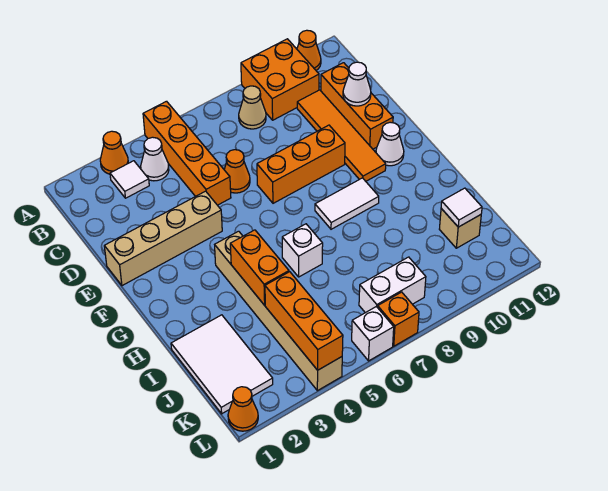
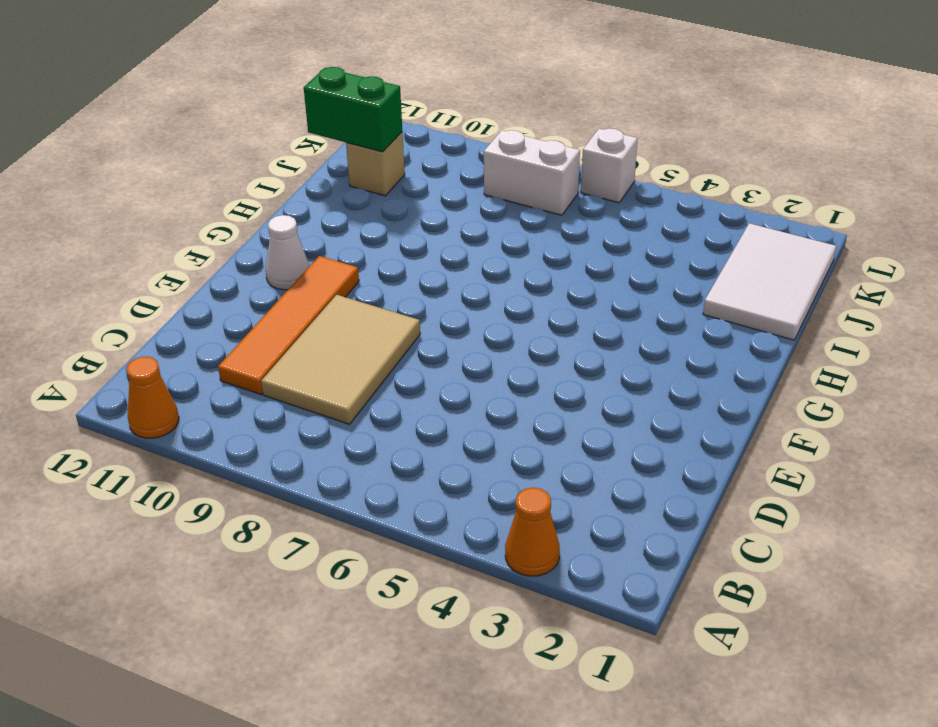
tan tile C8:E9 level 1 -> orange brick E7:E9 level 1
green brick J11:J12 level 2 -> white tile J11 level 2
none -> orange brick A5:D5 level 1
none -> orange brick A9:B10 level 1
none -> white tile B3 level 1

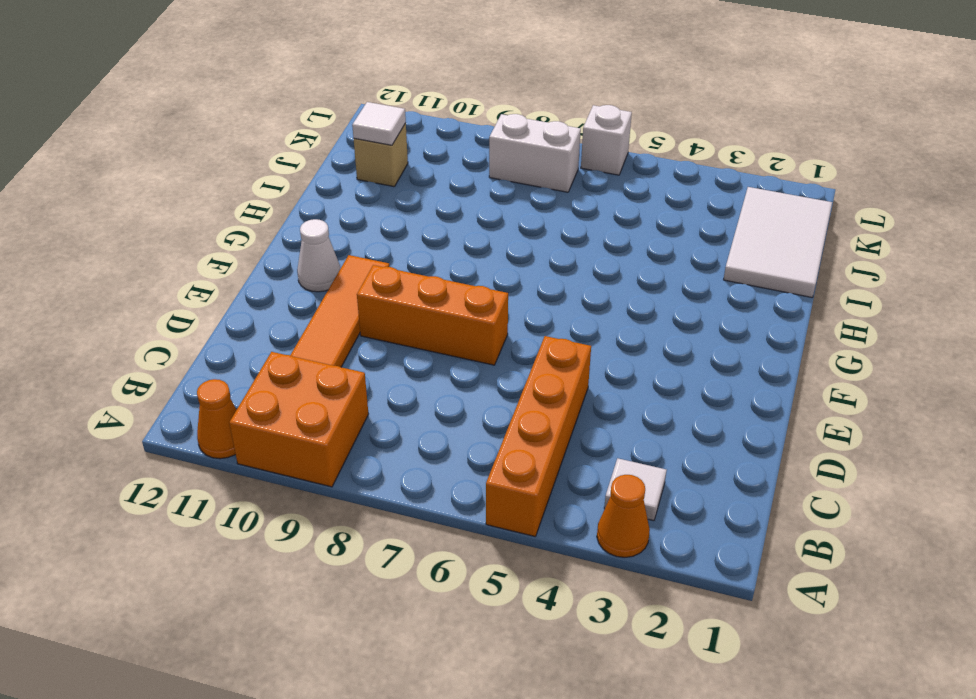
none -> white cone B4 level 1
none -> tan cone B8 level 1
none -> orange brick C11:E11 level 1

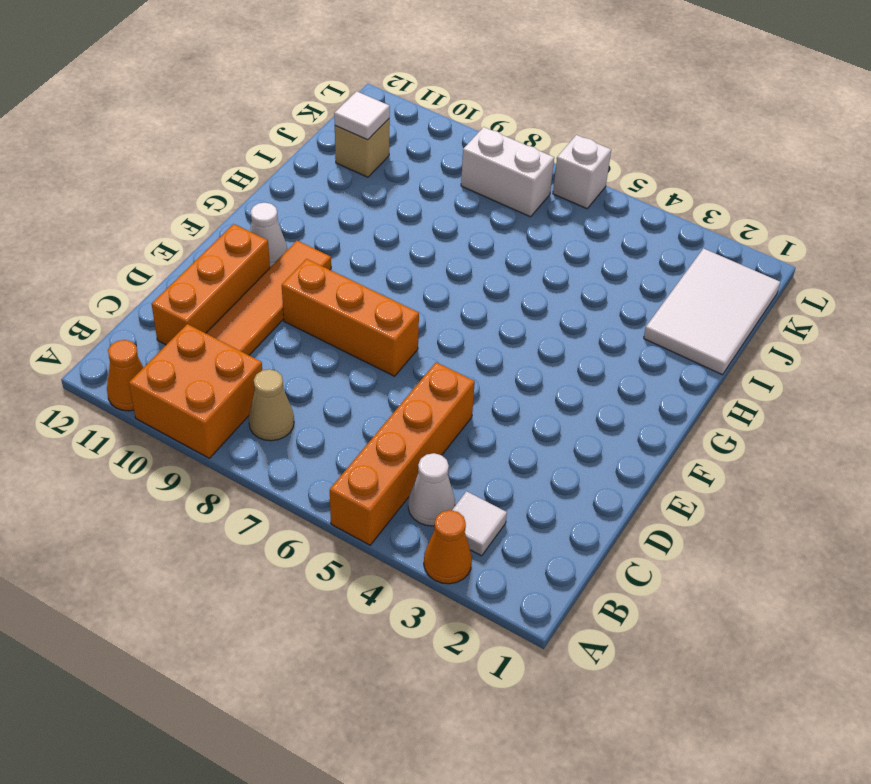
none -> orange cone D6 level 1
none -> tan brick E1:E4 level 1
none -> tan brick G4:L4 level 1

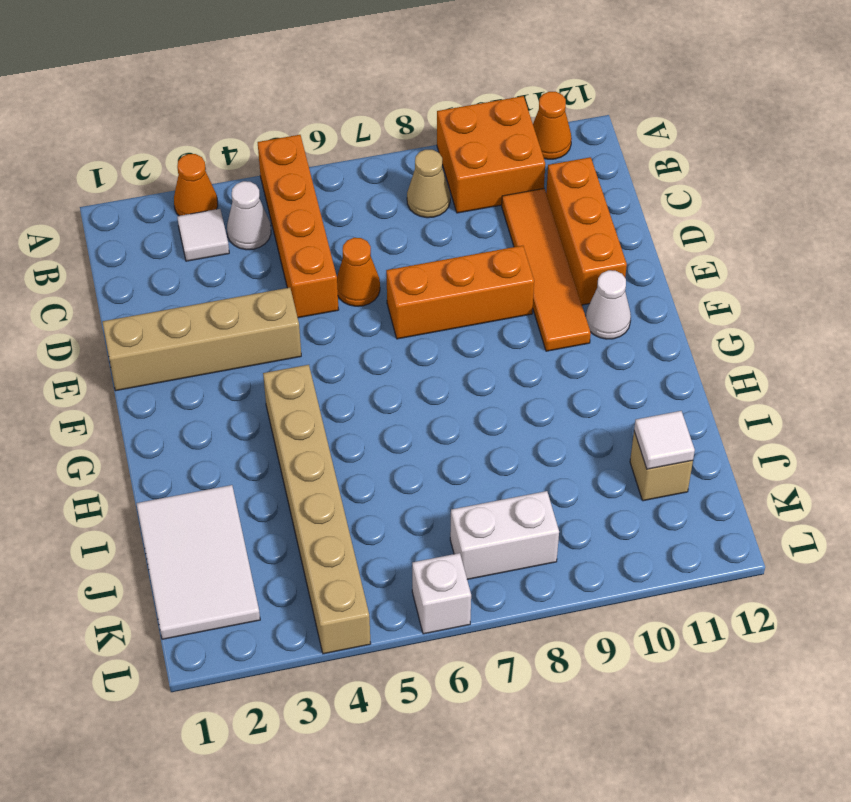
none -> white tile G8:G9 level 1
none -> white brick H6 level 1
none -> orange cone L1 level 1

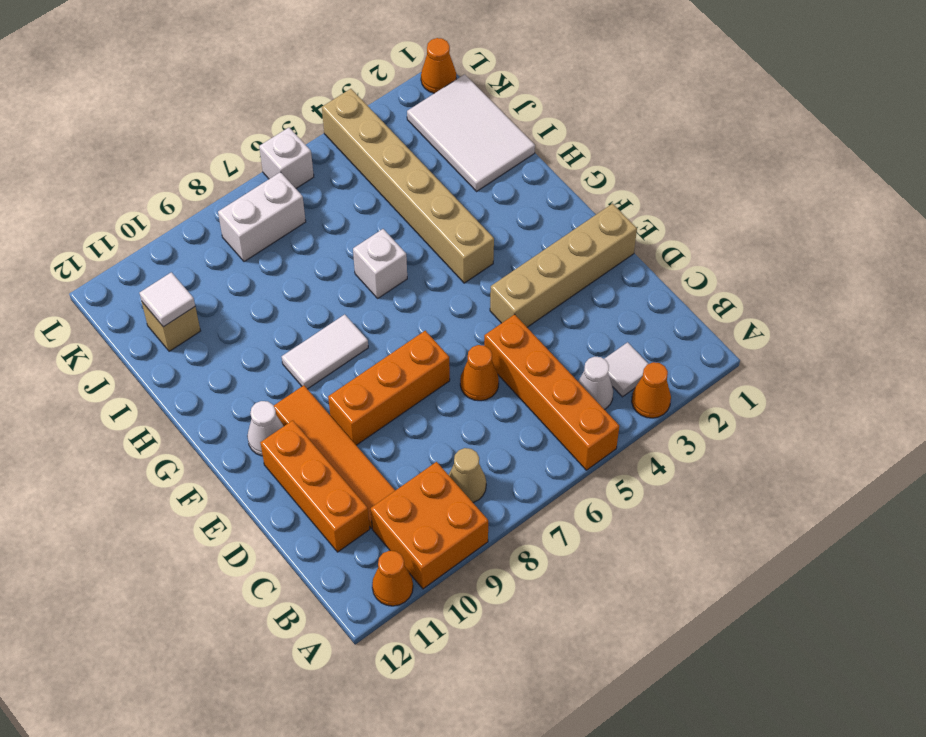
none -> orange brick L7 level 1
none -> white cone D11 level 2
none -> orange brick H4:I4 level 2

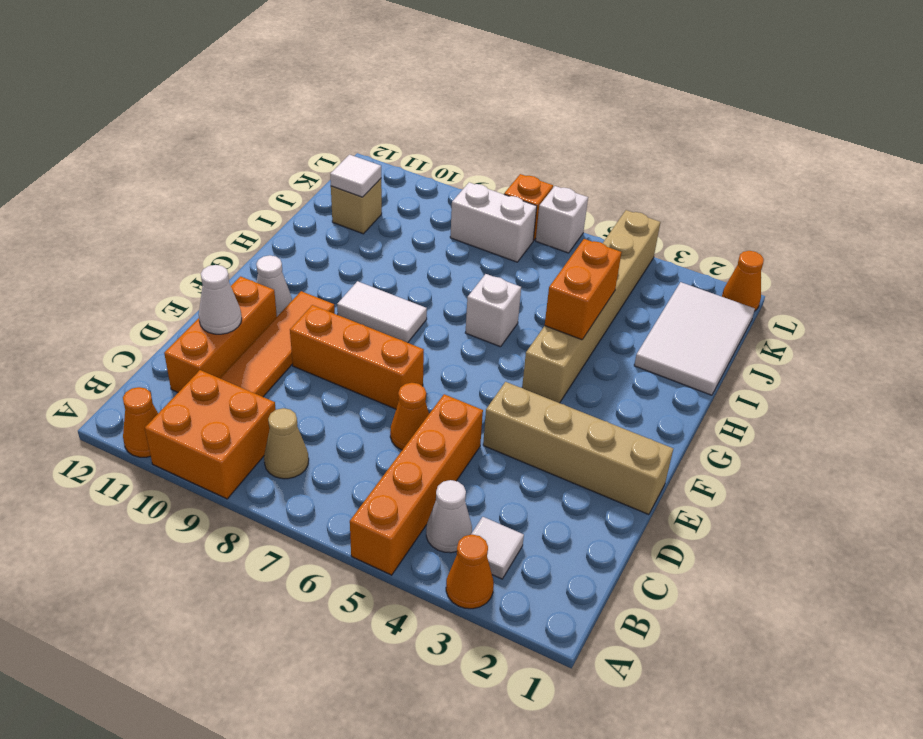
none -> orange brick J4:L4 level 2

